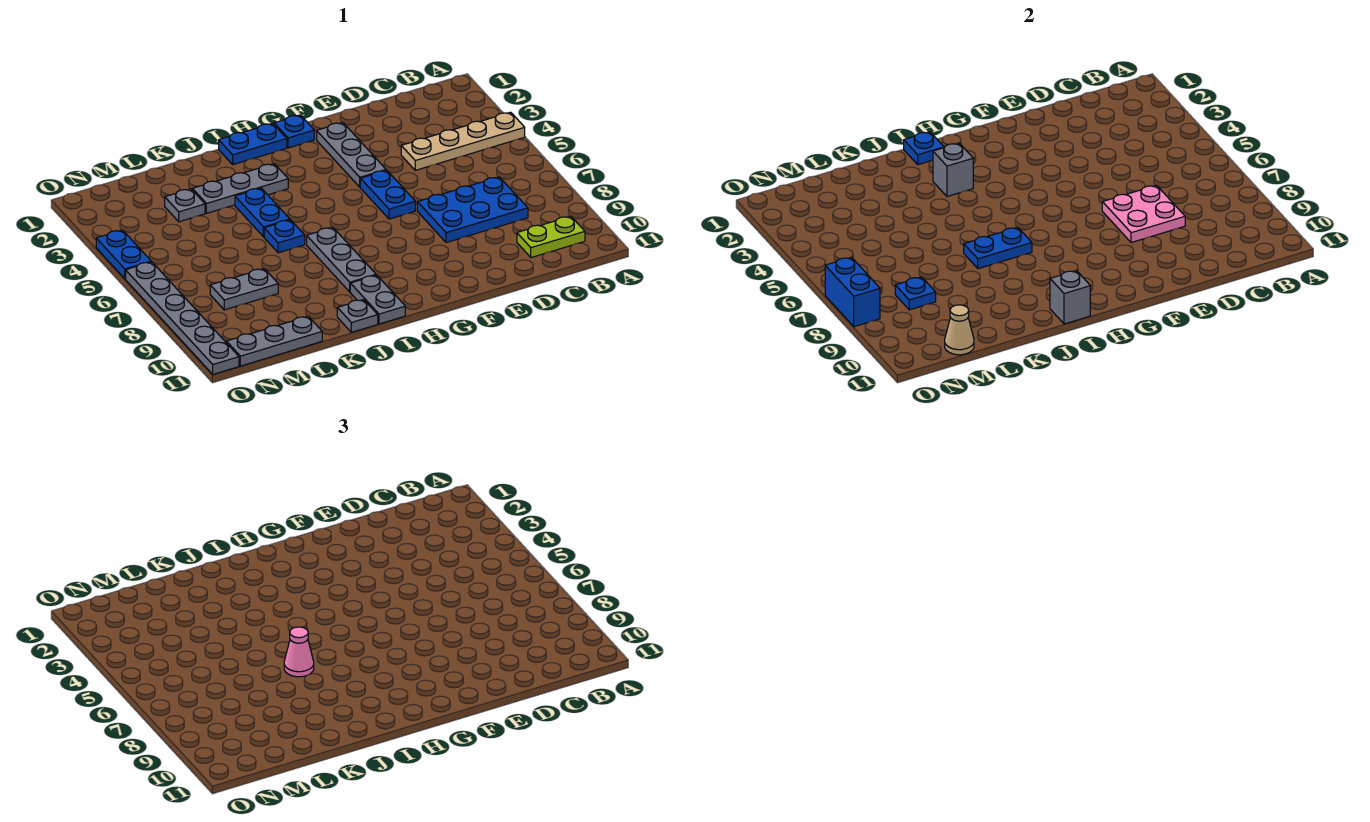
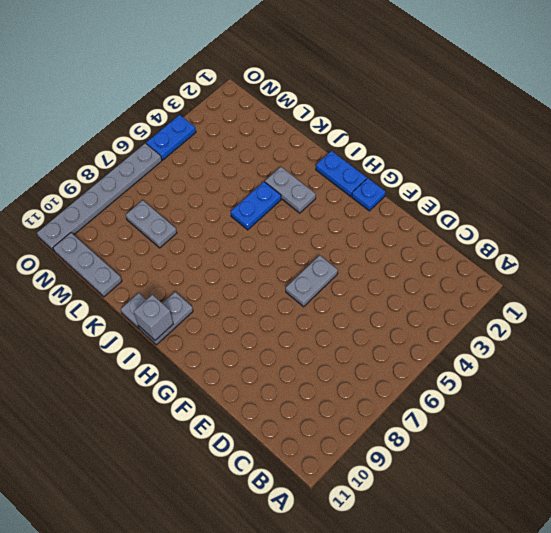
grey plate F5:F6 level 1 -> blue plate F5:F6 level 1
grey plate I3:J3 level 1 -> grey plate I3:K3 level 1
none -> tan plate A4:D4 level 1
none -> lime plate B10:C10 level 1
none -> blue plate C7:E8 level 1

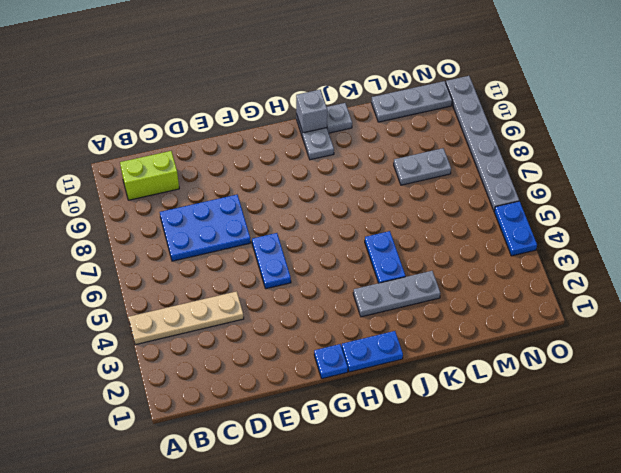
lime brick B10:C10 level 1 -> lime plate B10:C10 level 1
none -> grey plate F2:F4 level 1
none -> grey plate I7:I9 level 1
none -> blue plate J6 level 1

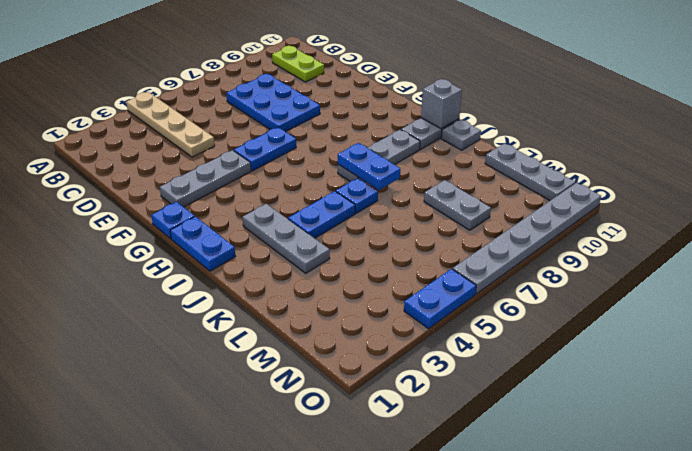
none -> grey plate L3 level 1
none -> pink plate D7:E8 level 2
none -> blue plate I1 level 2

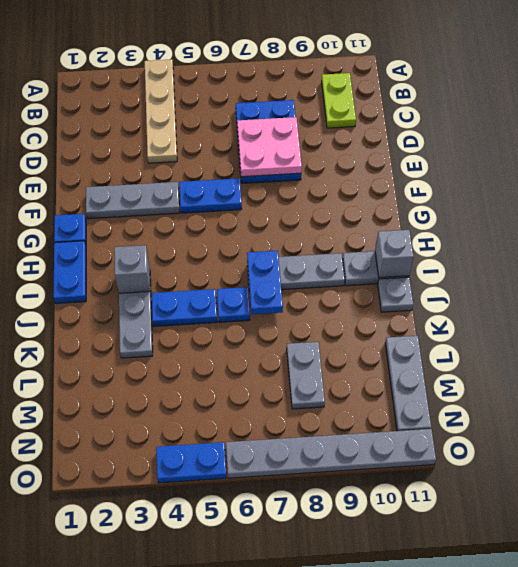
none -> grey plate L3 level 1
none -> blue plate I1 level 2
none -> blue plate M8 level 2

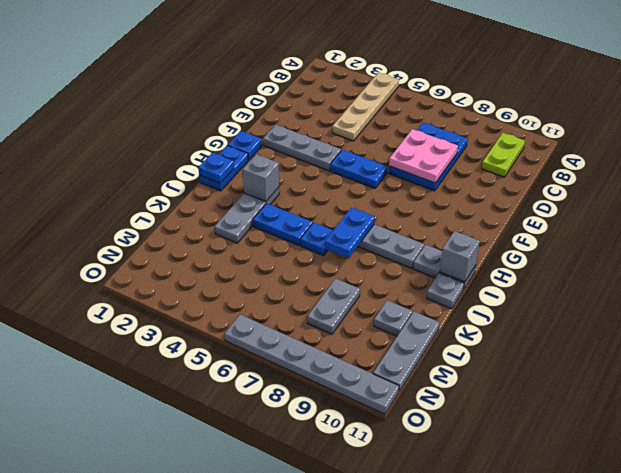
grey plate L10 level 1 -> grey plate L3 level 1
none -> blue plate O4:O5 level 1
none -> blue plate M8 level 2
none -> tan cone M11 level 2

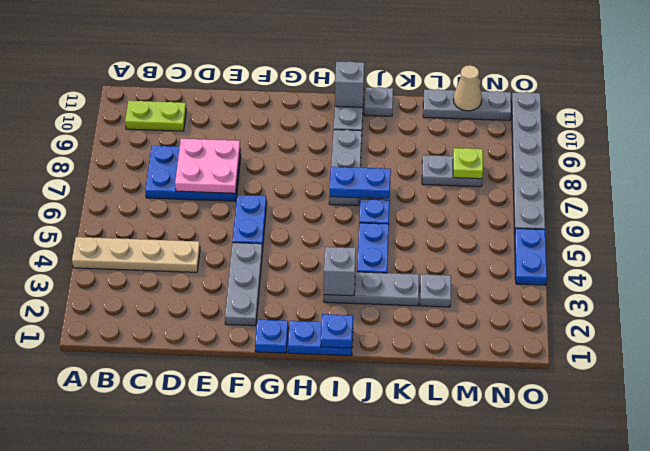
lime plate M8 level 2 -> blue plate M8 level 2
none -> blue brick O7:O8 level 2
none -> pink cone J7 level 3

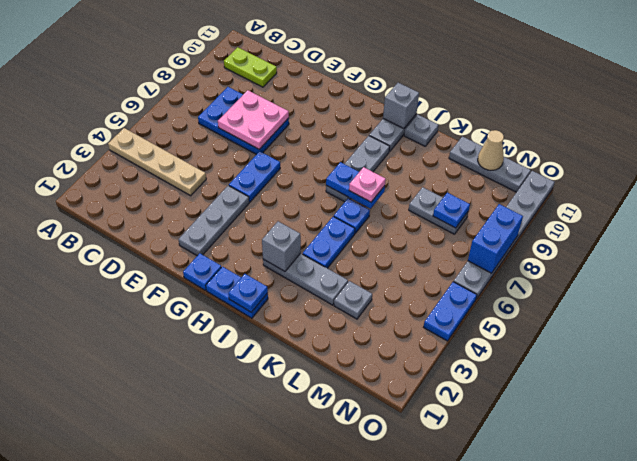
pink plate J7 level 3 -> pink cone J7 level 3

